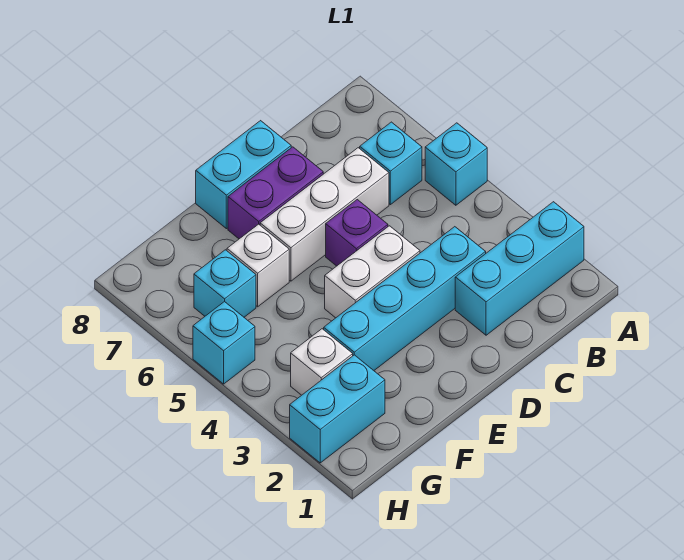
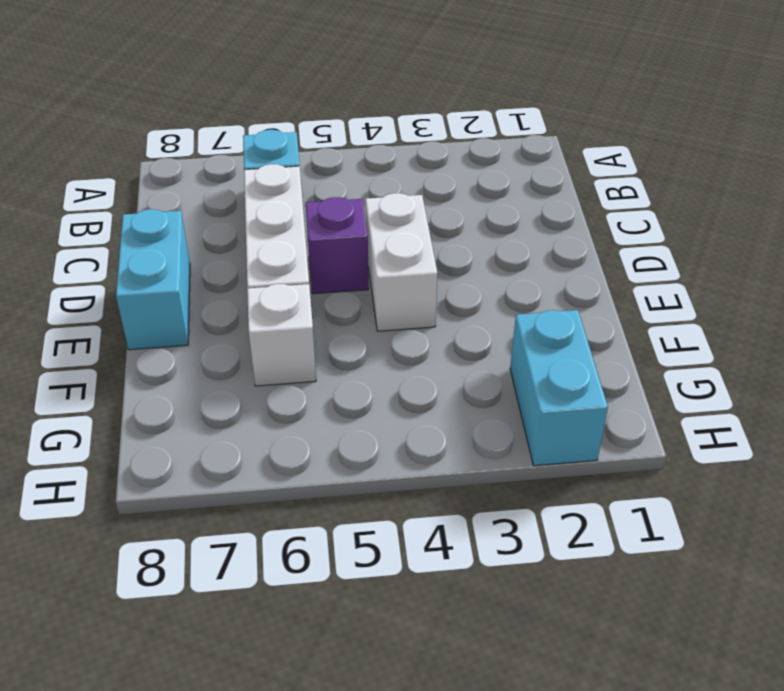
none -> cyan brick A2:C2 level 1
none -> cyan brick A5 level 1
none -> cyan brick C3:F3 level 1

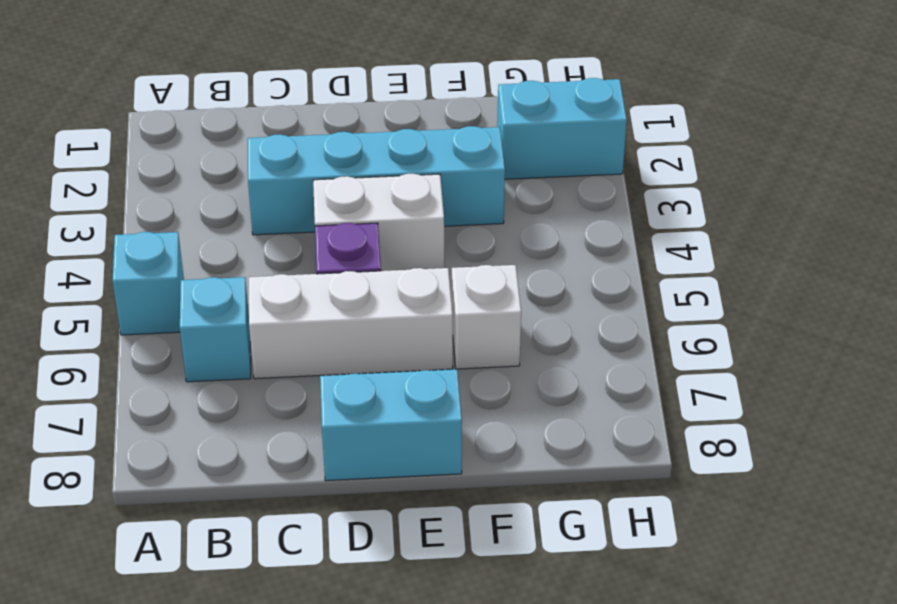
none -> cyan brick A2:C2 level 1
none -> purple brick D7:E7 level 1
none -> white brick G3 level 1

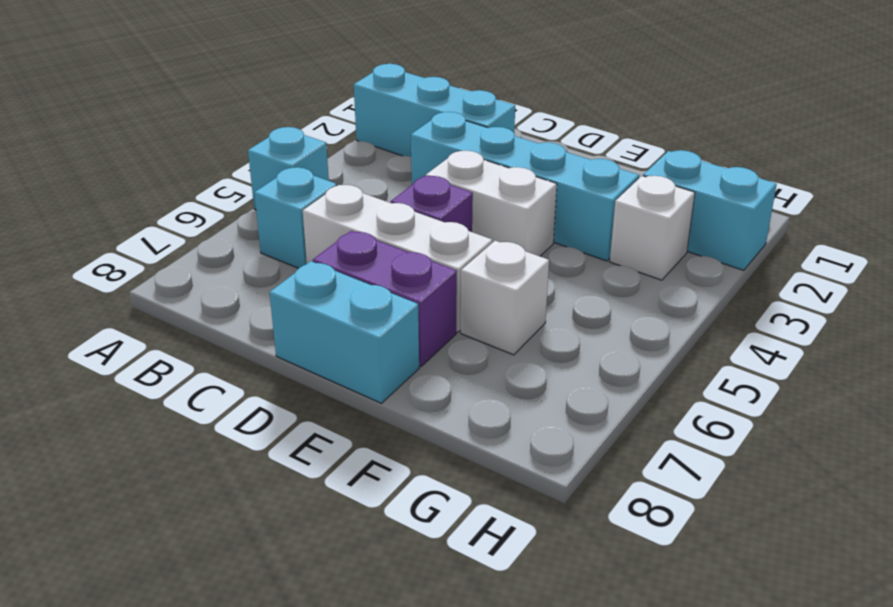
none -> cyan brick G6 level 1
none -> cyan brick H5 level 1

